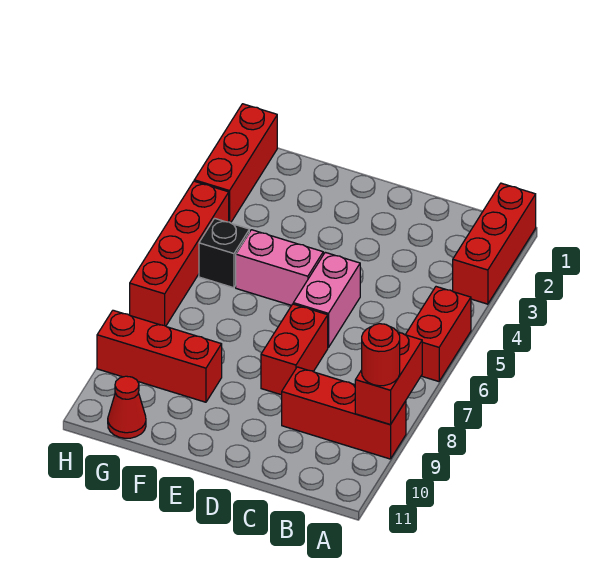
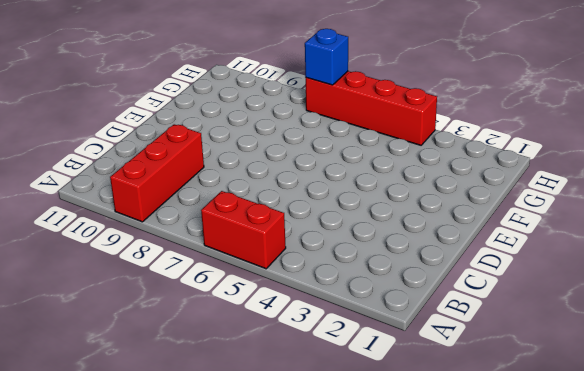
blue brick H7 level 2 -> none
none -> red brick A1:A3 level 1
none -> pink brick D5:D6 level 1
none -> red brick D7:D8 level 1

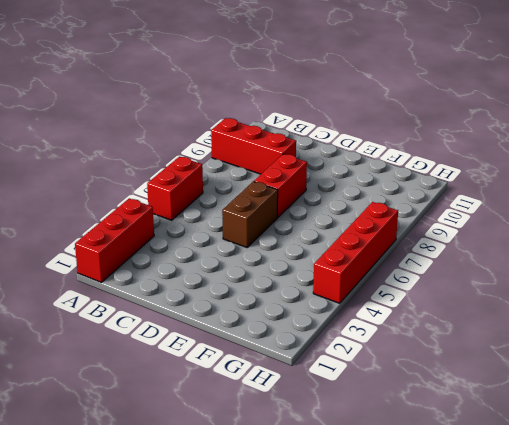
brown brick D5:D6 level 1 -> pink brick D5:D6 level 1
none -> pink brick E5:F5 level 1
none -> red brick F9:H9 level 1
none -> black brick G5 level 1

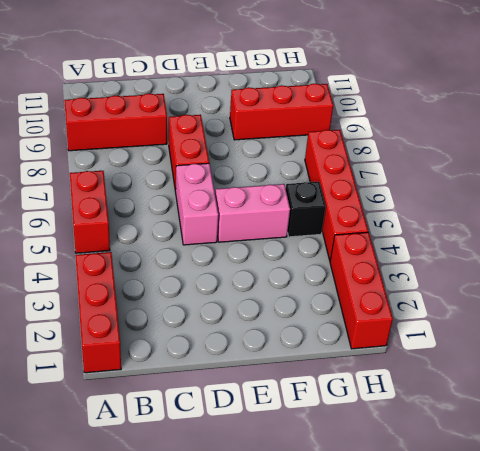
none -> red cone G11 level 1
none -> red brick A8:A9 level 2
none -> red round brick A9 level 3

